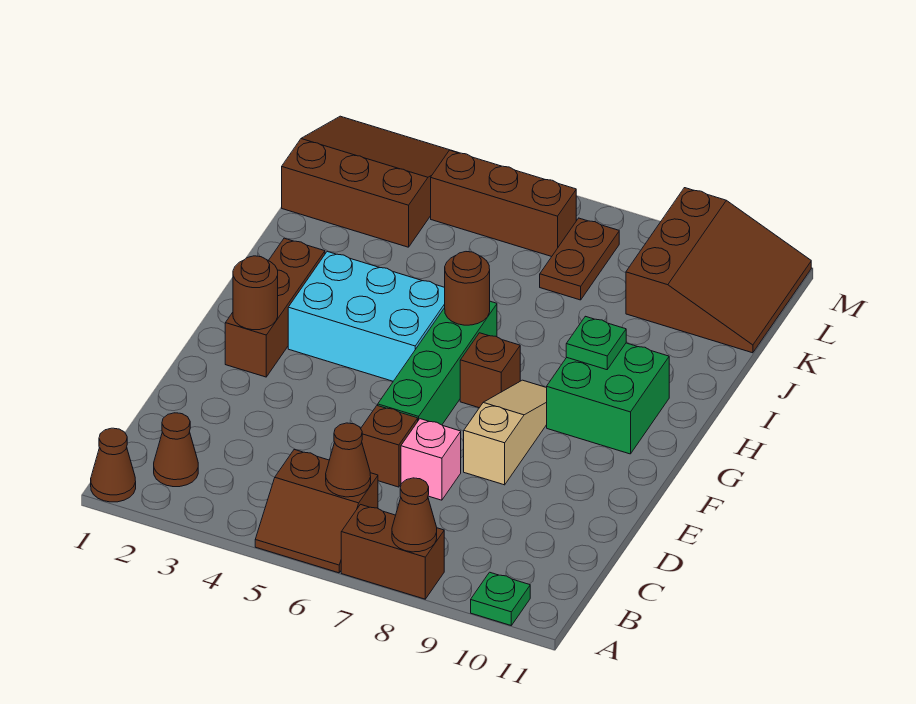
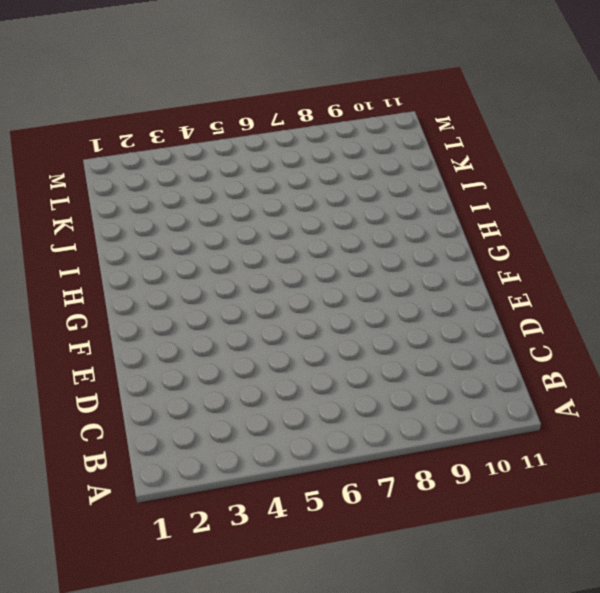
none -> brown cone A1 level 1
none -> brown slope A5:B6 level 1 top B
none -> brown brick A7:A8 level 1

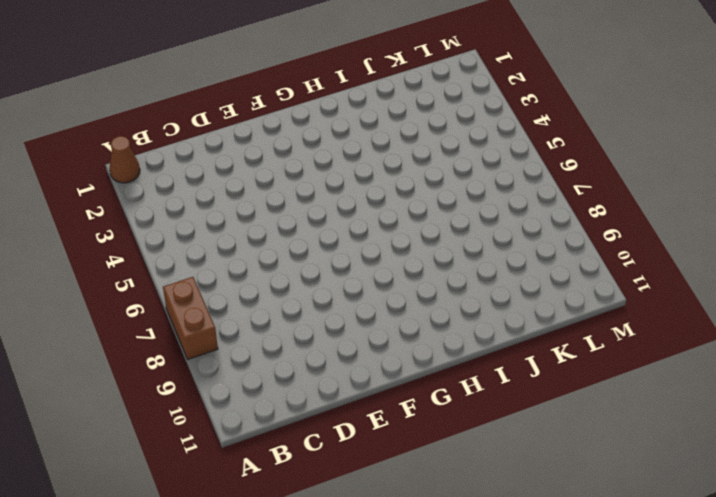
none -> brown slope A5:B6 level 1 top B
none -> green plate A10 level 1
none -> brown cone B2 level 1

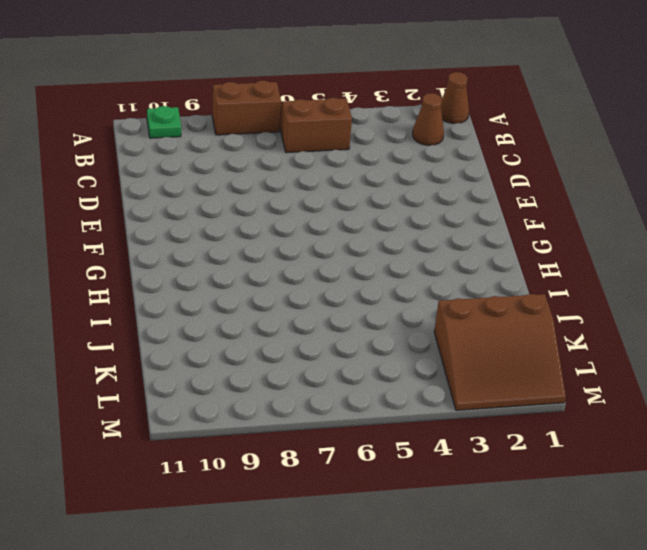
none -> brown brick D6 level 1
none -> pink brick D7 level 1
none -> green brick E6:H6 level 1

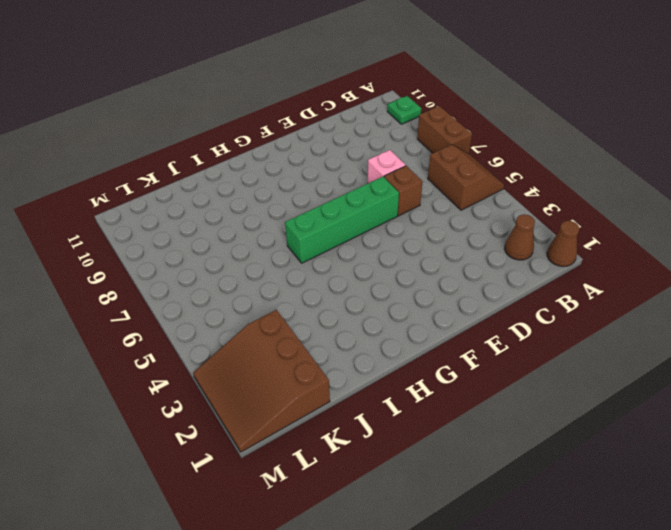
none -> tan slope E8:G8 level 1 top E
none -> brown brick F2:H2 level 1
none -> cyan brick G3:H5 level 1

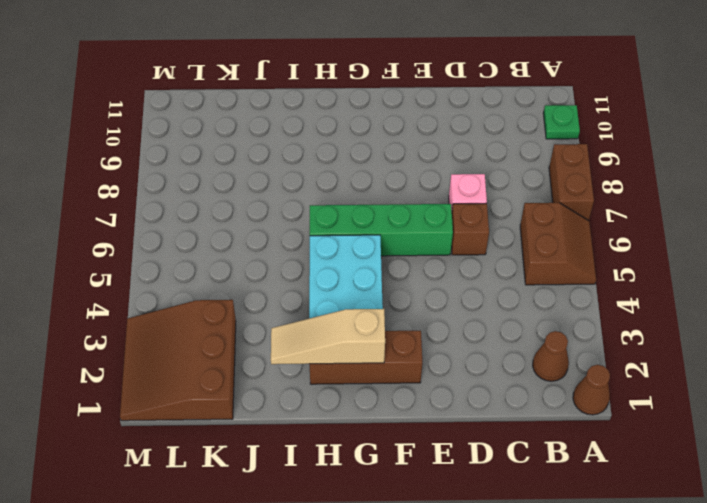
tan slope G2:I2 level 2 top G -> tan slope E8:G8 level 1 top E
none -> brown brick G7 level 1
none -> green brick G9:H10 level 1
none -> brown plate K7:L7 level 1

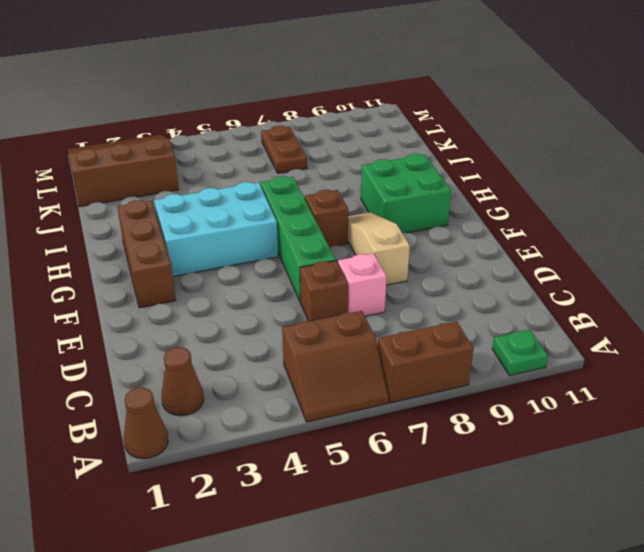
none -> brown slope K9:M11 level 1 top 9
none -> brown brick L4:L6 level 1
none -> brown cone A8 level 2

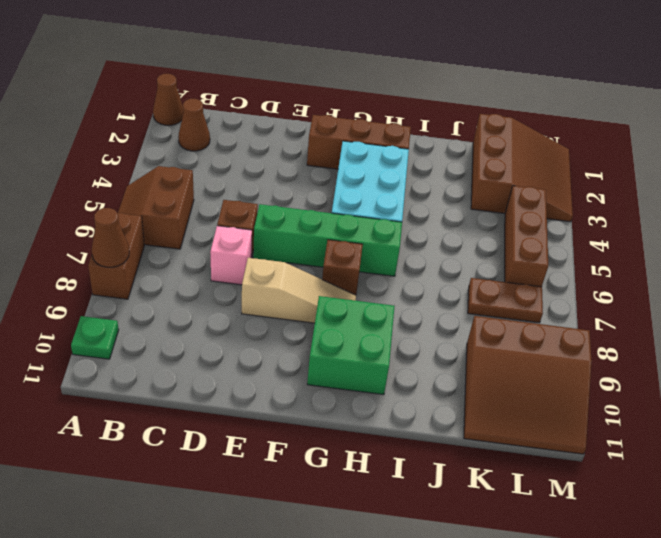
none -> brown cone B6 level 2
none -> brown round brick F2 level 2
none -> brown round brick H6 level 2

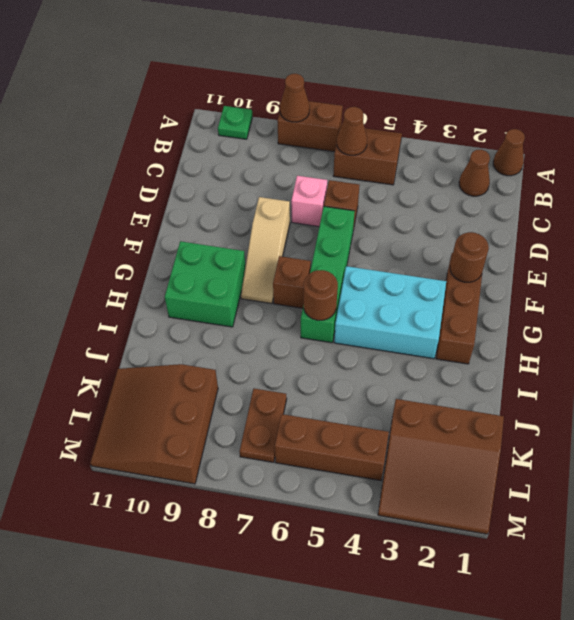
none -> green plate H9 level 2

